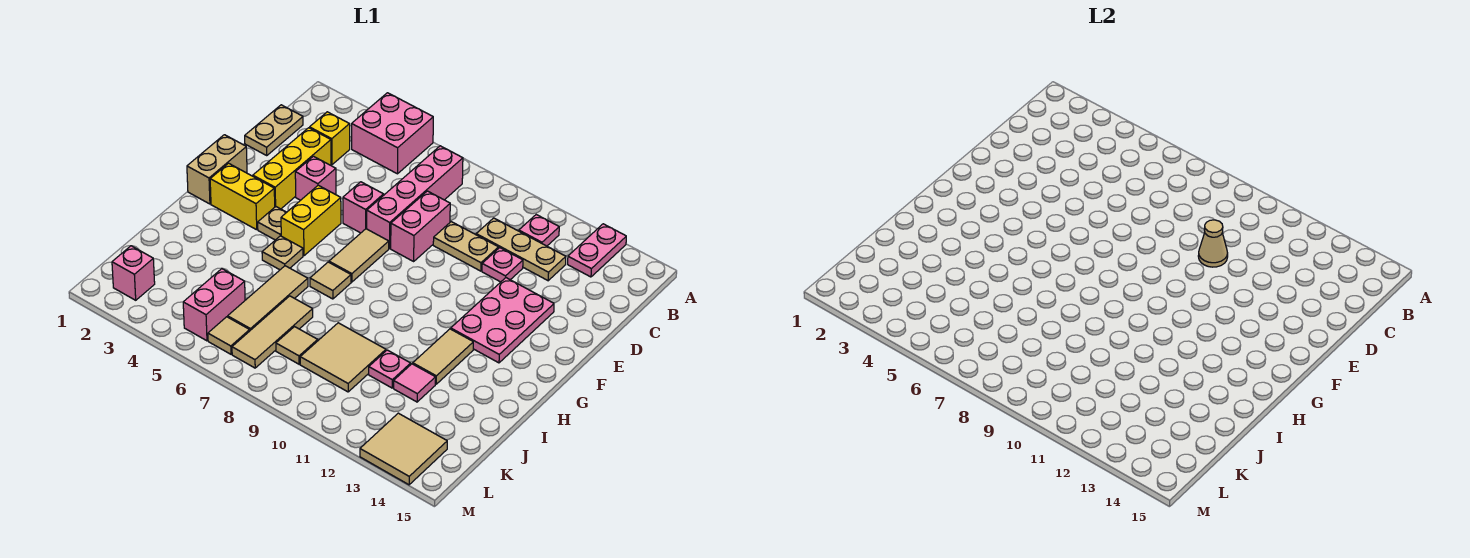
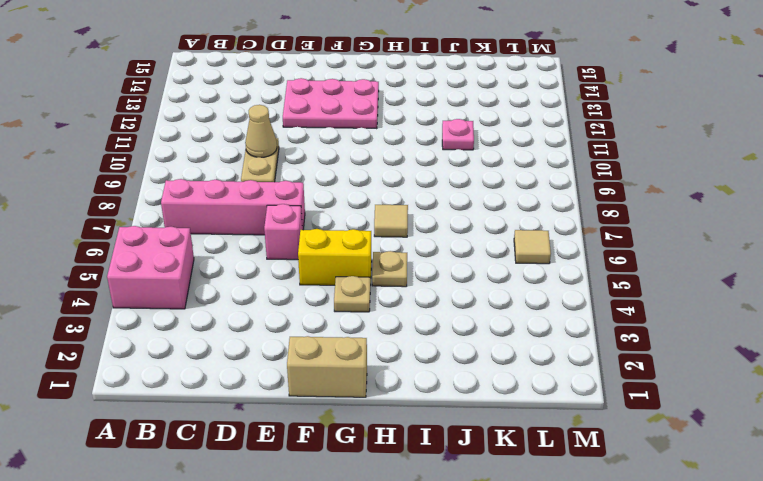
none -> pink plate A13:B13 level 1
none -> pink plate B11 level 1
none -> tan plate C1:D1 level 1
none -> yellow brick C3 level 1

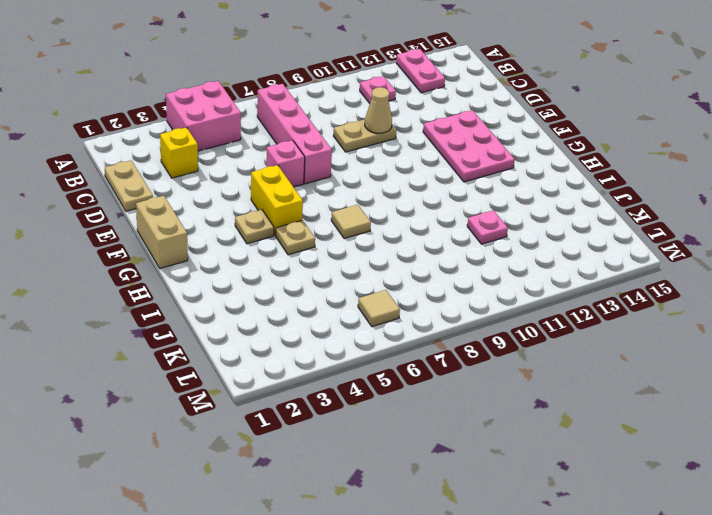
none -> tan plate C10:C12 level 1
none -> yellow brick D3:F3 level 1
none -> pink brick D8:E8 level 1
none -> pink plate D11 level 1

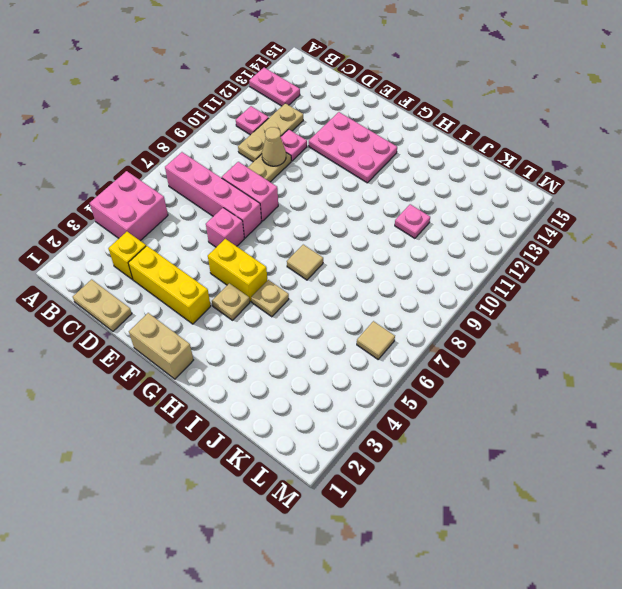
none -> pink brick E4 level 1
none -> tan tile F7:G7 level 1
none -> yellow brick G2:G3 level 1
none -> tan tile H12:I12 level 1

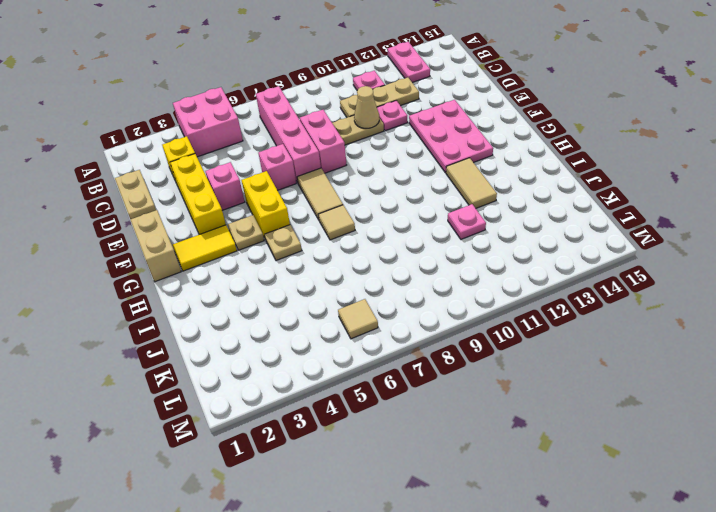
yellow tile G2:G3 level 1 -> yellow brick G2:G3 level 1
none -> tan tile I6:K6 level 1
none -> tan tile J7:L7 level 1
none -> tan tile J9:K10 level 1
none -> pink tile J12 level 1

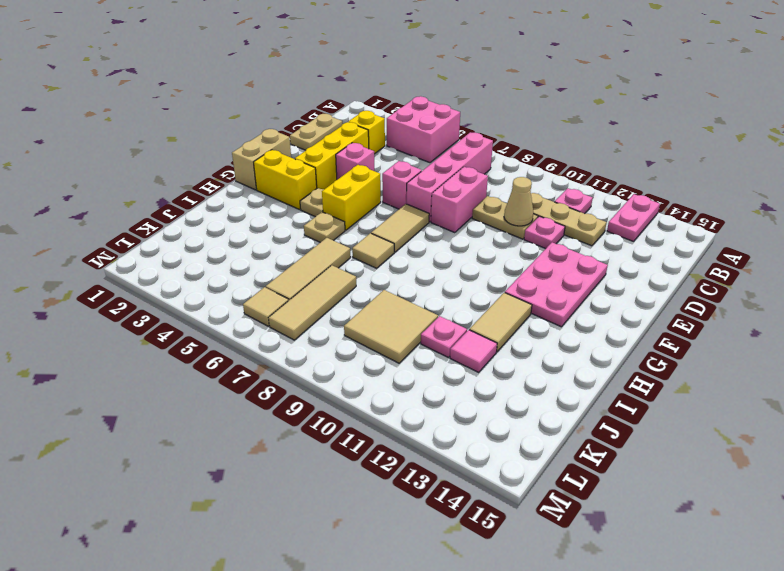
none -> pink brick K5:L5 level 1
none -> tan tile K8 level 1
none -> pink brick L2 level 1
none -> tan tile L13:M14 level 1

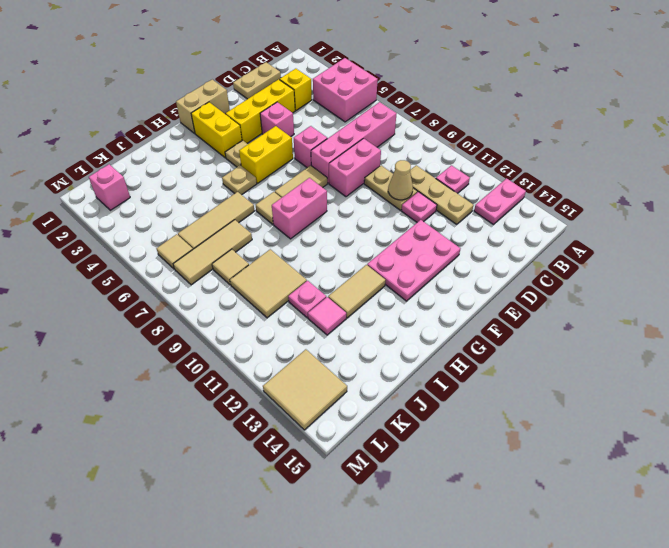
pink brick G8:H8 level 1 -> pink brick K5:L5 level 1

